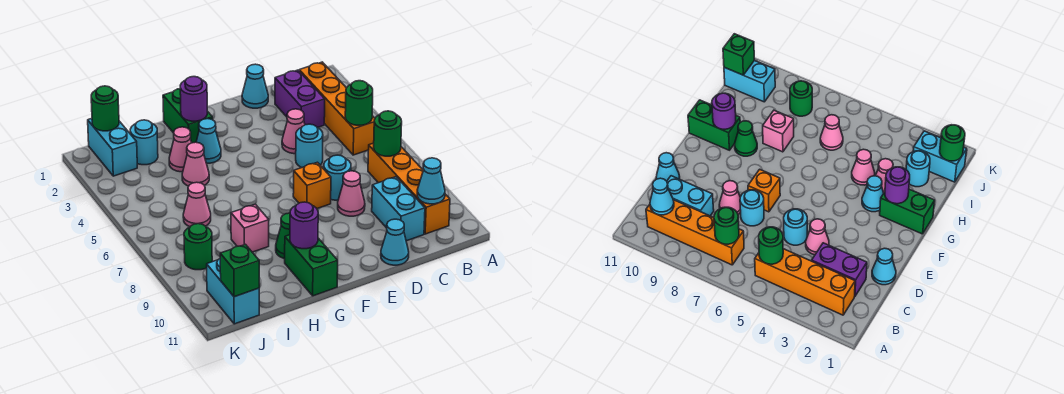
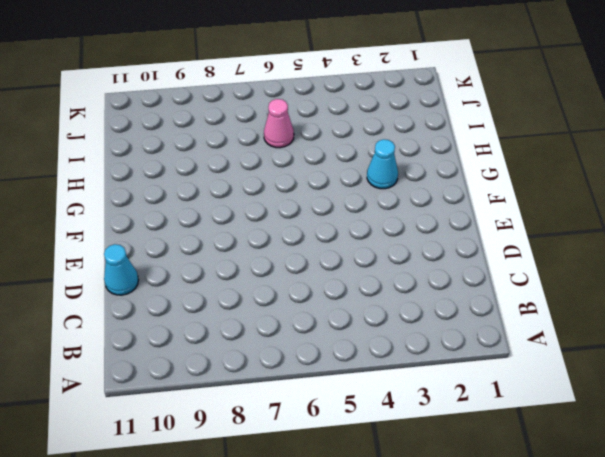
none -> orange brick B2:B5 level 1
none -> orange brick B7:B10 level 1
none -> purple brick C2:C3 level 1
none -> cyan brick C9:C10 level 1

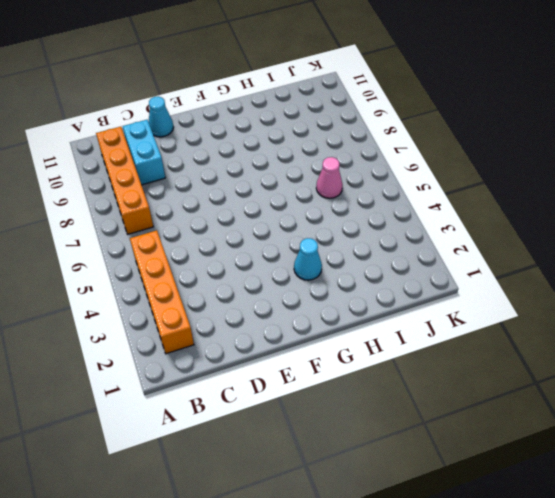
none -> purple brick C2:C3 level 1
none -> cyan cone D1 level 1
none -> pink cone D4 level 1
none -> cyan round brick D5 level 1

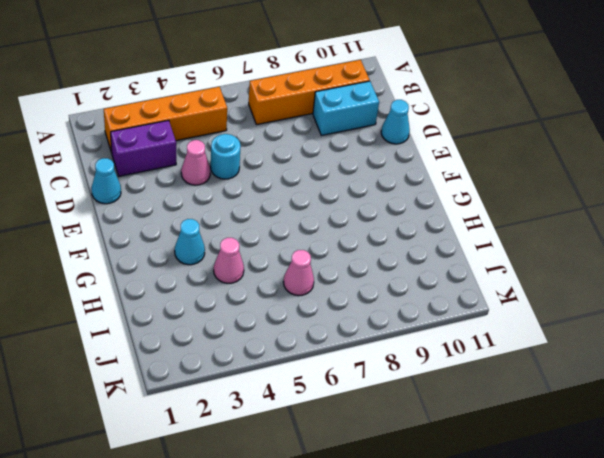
none -> cyan round brick D7 level 1
none -> pink cone D8 level 1
none -> orange brick E7 level 1
none -> green brick G1:G2 level 1

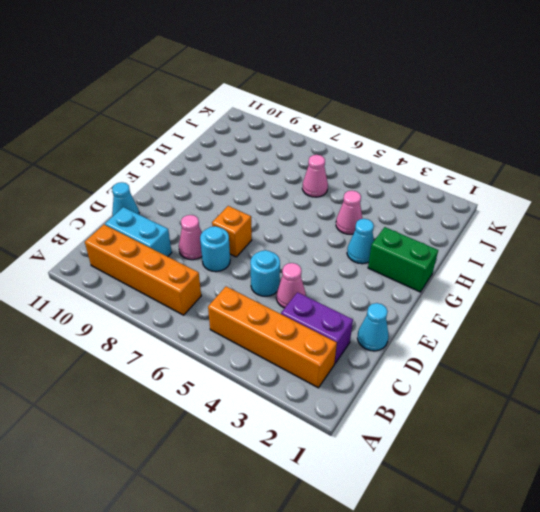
none -> green cone G9 level 1
none -> green brick G10:G11 level 1
none -> pink cone H3 level 1
none -> pink brick H8 level 1

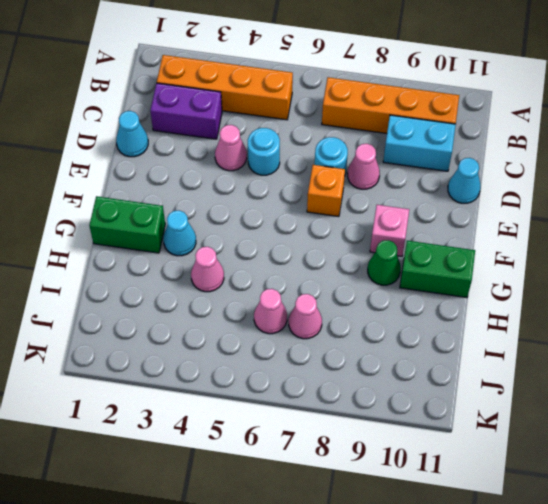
pink brick F9 level 1 -> pink brick H8 level 1
pink cone I7 level 1 -> pink cone H3 level 1
none -> cyan round brick I2 level 1
none -> cyan brick J1:J2 level 1
none -> green round brick J8 level 1
none -> cyan brick J10:J11 level 1

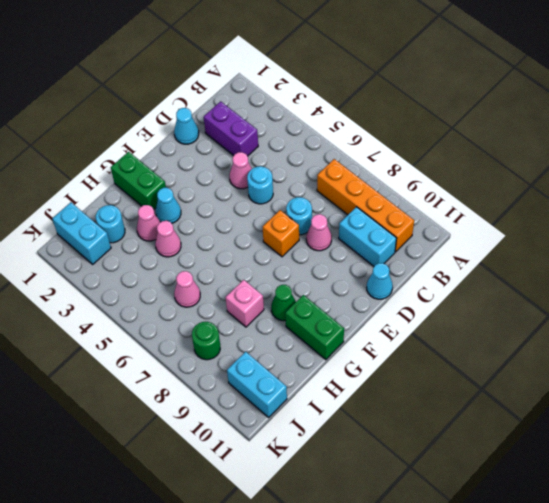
none -> orange brick B2:B5 level 1
none -> green round brick B5 level 2
none -> green round brick B7 level 2
none -> cyan cone B10 level 2

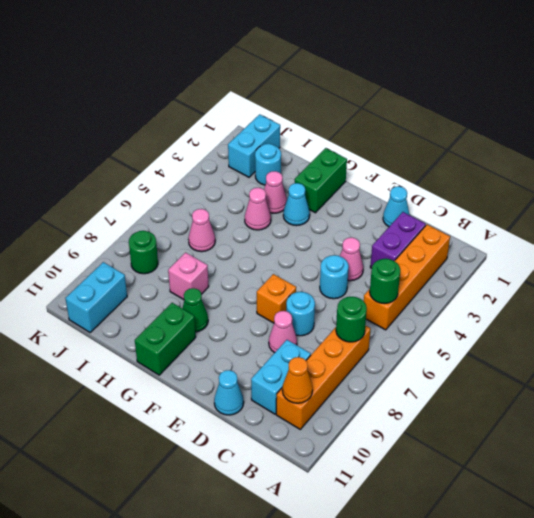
orange cone B10 level 2 -> cyan cone B10 level 2
none -> purple round brick G2 level 2
none -> purple round brick G10 level 2
none -> green round brick J1 level 2
none -> green brick J11 level 2

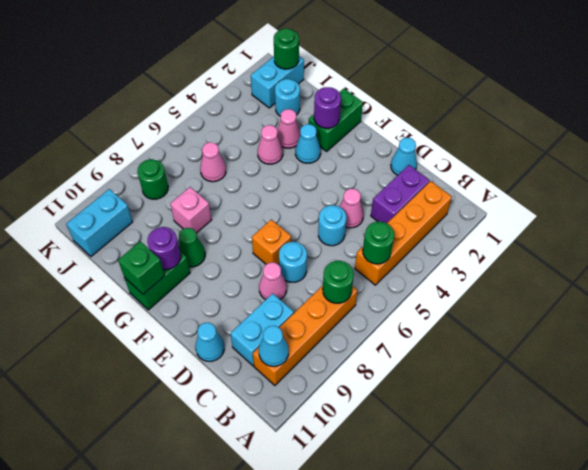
green brick G11 level 2 -> green brick J11 level 2

